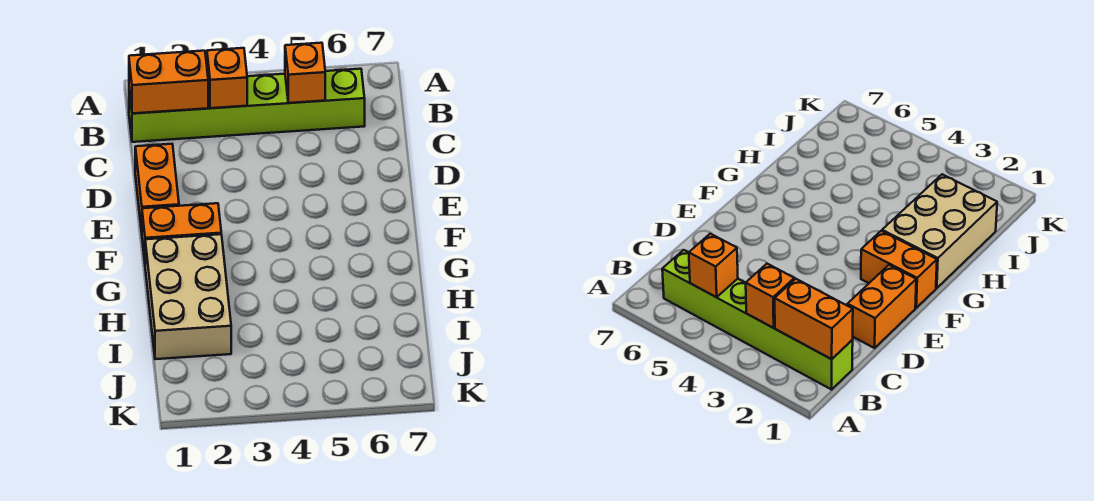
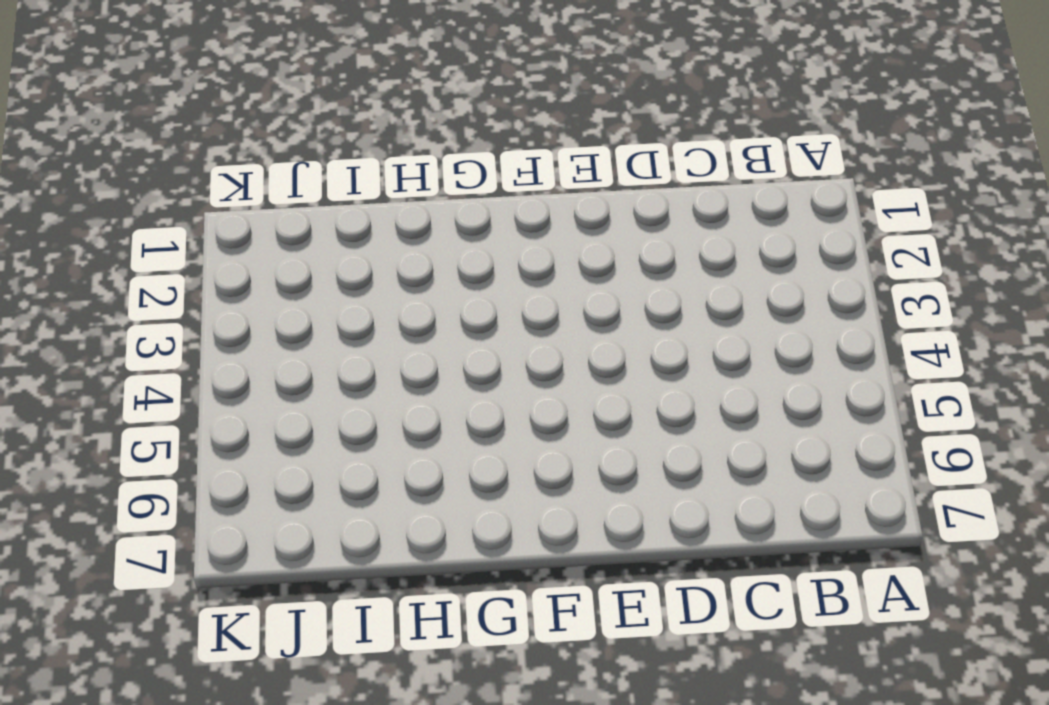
none -> lime brick B1:B6 level 1
none -> orange brick D1:E1 level 1

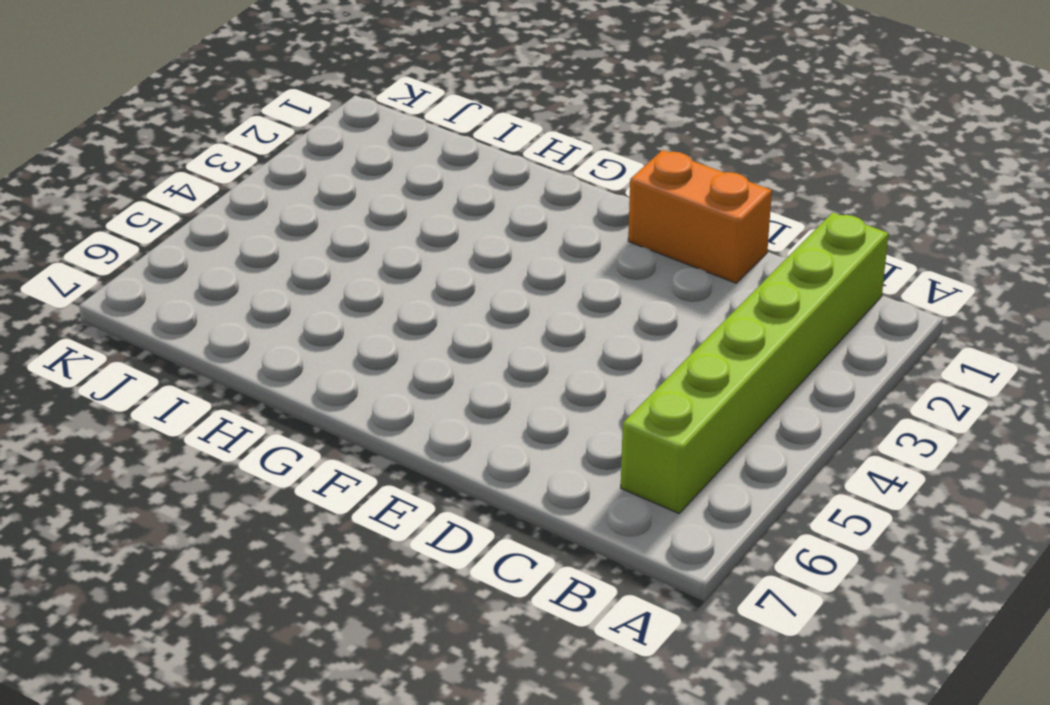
none -> orange brick F1:F2 level 1
none -> tan brick G1:I2 level 1

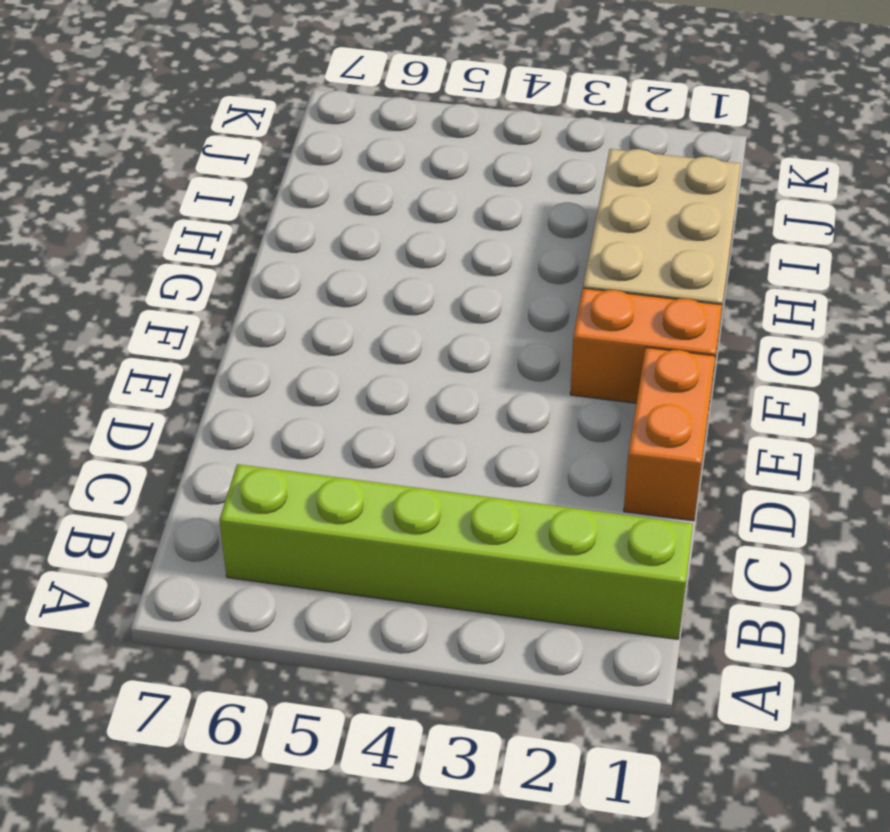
none -> orange brick B1:B2 level 2
none -> orange brick B3 level 2

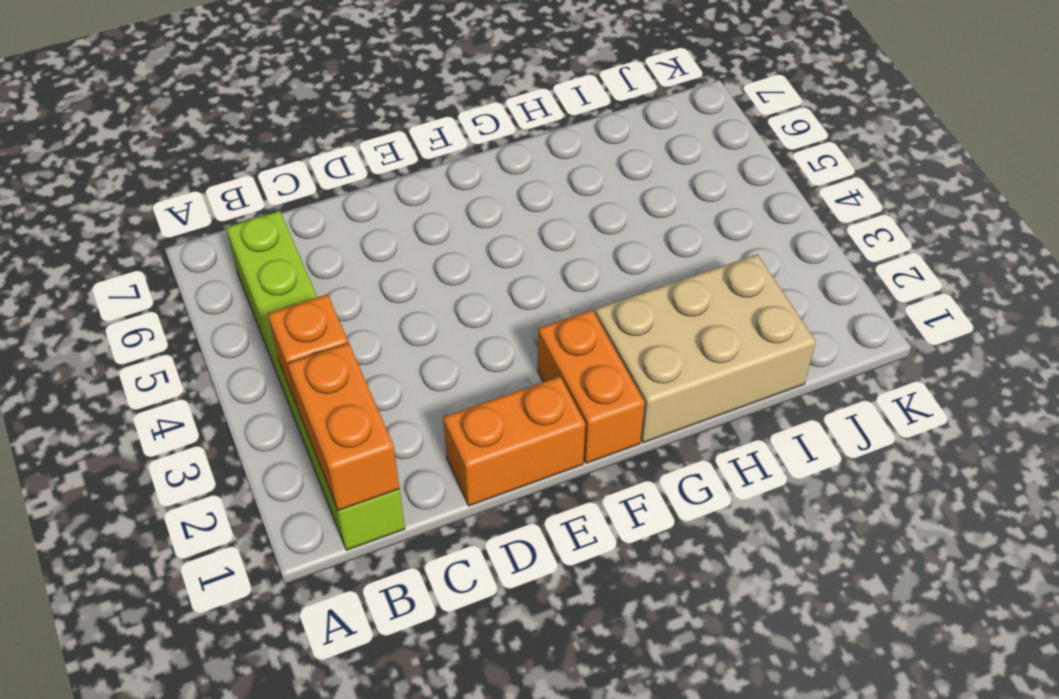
none -> orange brick B5 level 2

